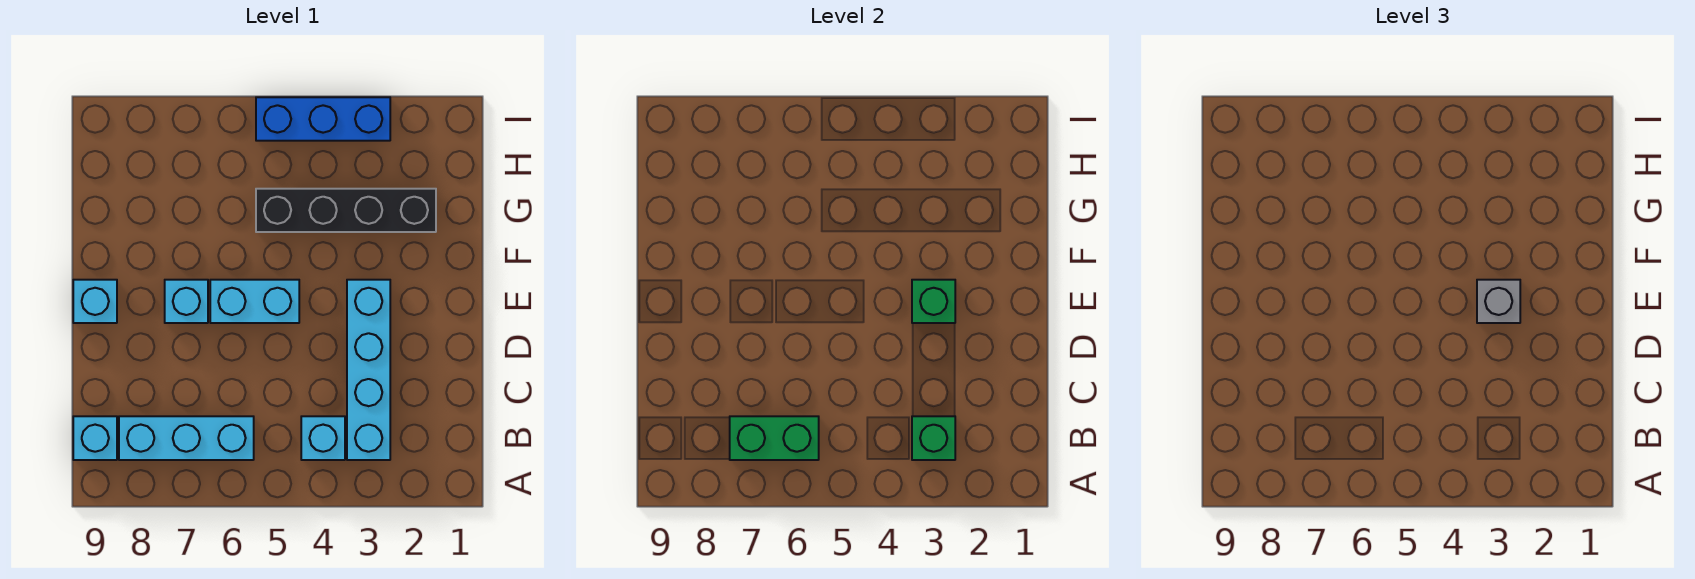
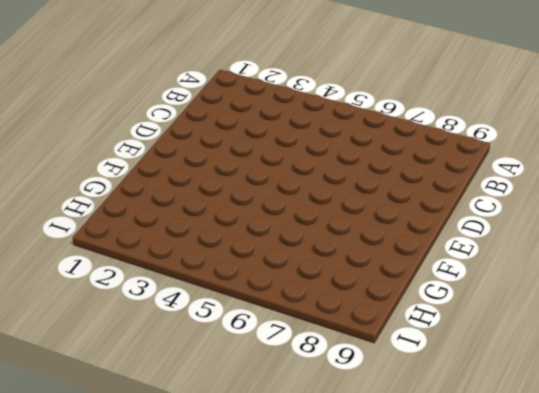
none -> cyan brick B3:E3 level 1
none -> cyan brick B4 level 1
none -> cyan brick B6:B8 level 1

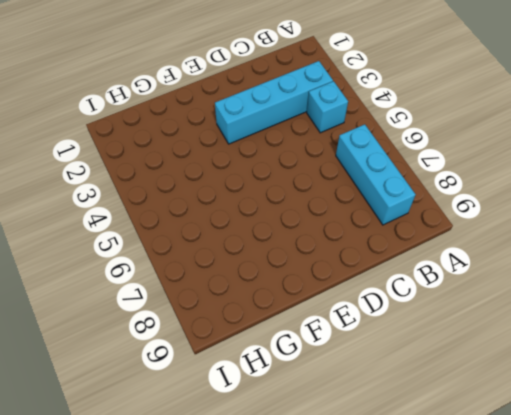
none -> cyan brick B9 level 1
none -> cyan brick E5:E6 level 1
none -> cyan brick E7 level 1

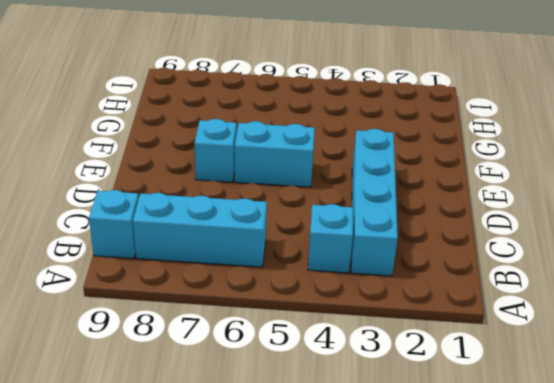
none -> cyan brick E9 level 1
none -> black brick G2:G5 level 1
none -> blue brick I3:I5 level 1

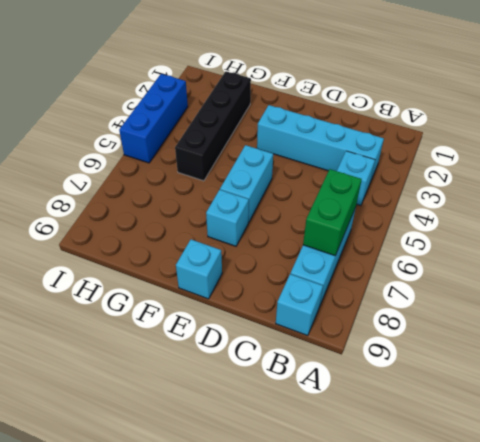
none -> green brick B3 level 2
none -> green brick E3 level 2
none -> grey brick E3 level 3

